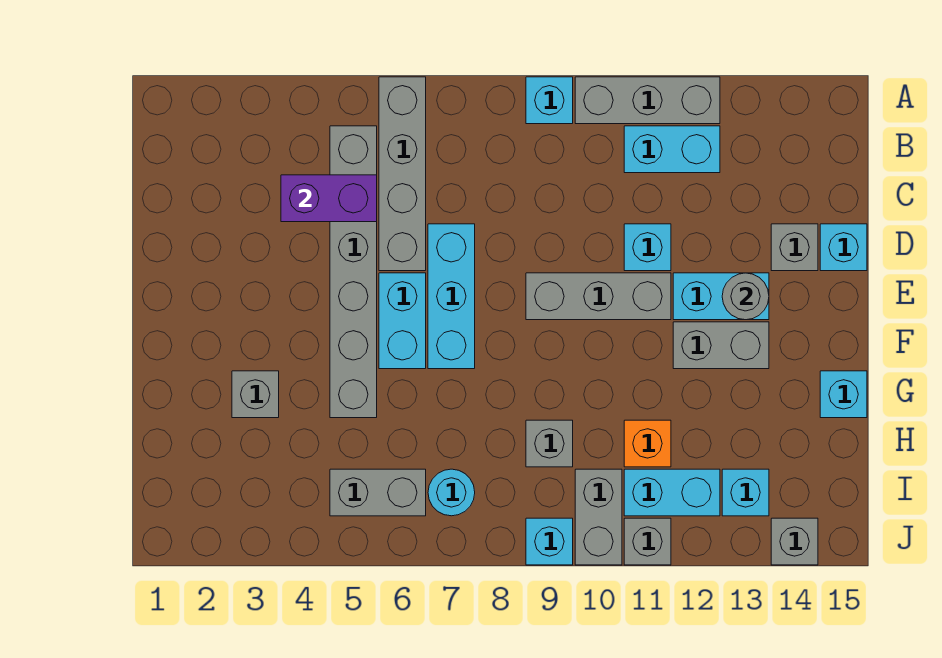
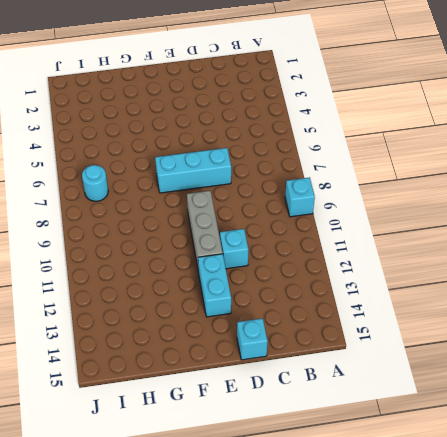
none -> grey brick A6:D6 level 1
none -> grey brick A10:A12 level 1
none -> grey brick B5:G5 level 1

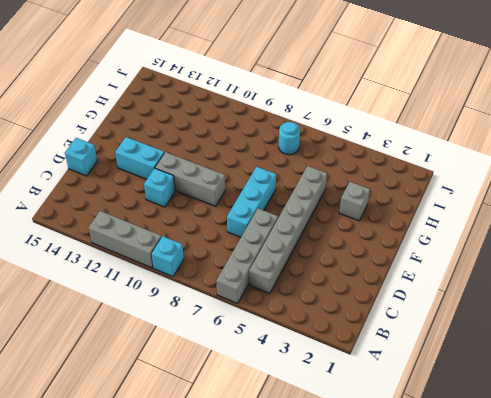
none -> cyan brick B11:B12 level 1
none -> grey brick D14 level 1
none -> cyan brick E6:F6 level 1

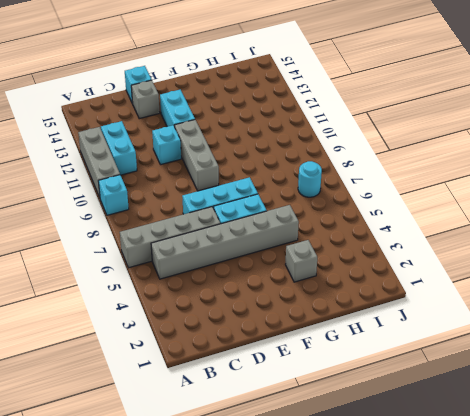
none -> grey brick F12:F13 level 1
none -> cyan brick G15 level 1
none -> grey brick H9 level 1

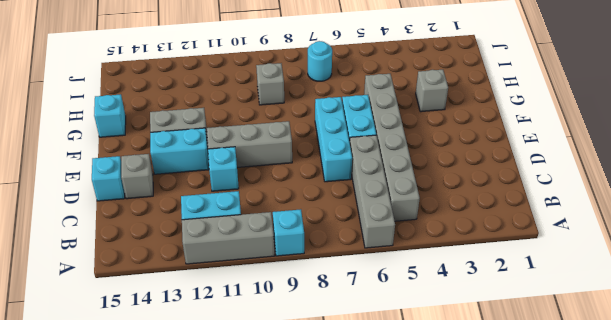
none -> orange brick H11 level 1
none -> grey brick I5:I6 level 1
none -> grey brick I10:J10 level 1

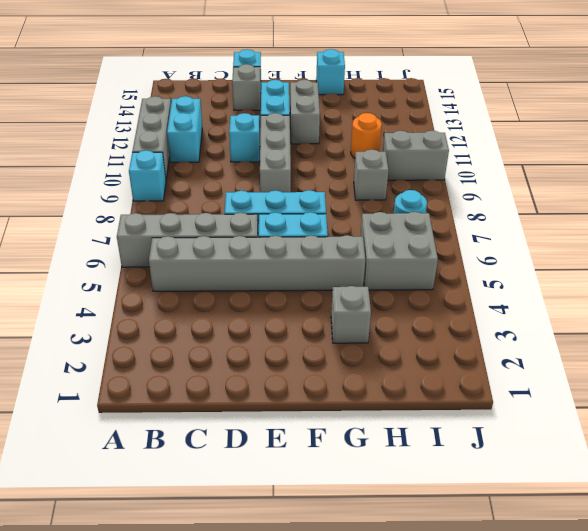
grey brick H5:I6 level 1 -> grey brick I5:I6 level 1
orange round brick H11 level 1 -> orange brick H11 level 1
none -> cyan brick I11:I12 level 1
none -> cyan brick I13 level 1
none -> cyan brick J9 level 1

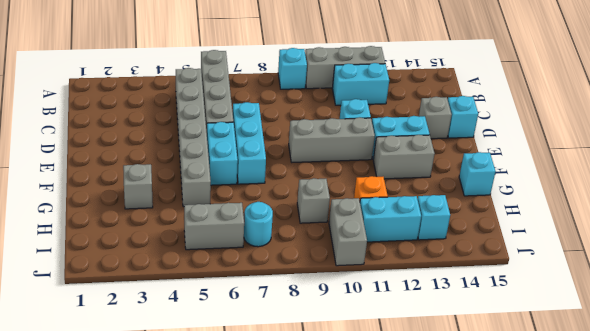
none -> cyan brick J9 level 1
none -> grey brick J11 level 1
none -> grey brick J14 level 1

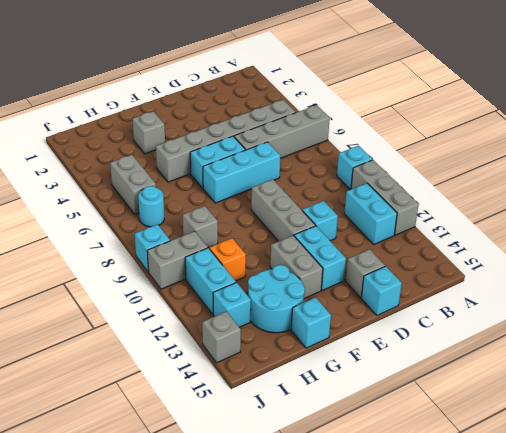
cyan round brick G13:H14 level 1 -> none
none -> grey brick J11 level 1
none -> purple brick C4:C5 level 2
none -> grey round brick E13 level 2

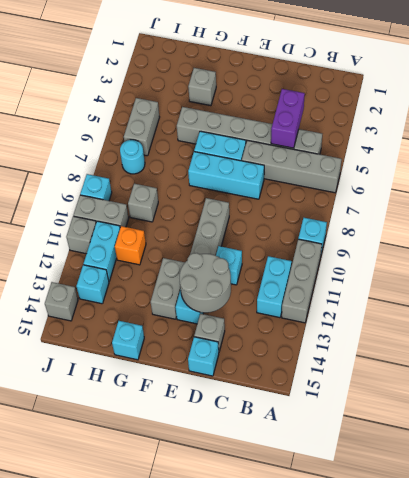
grey round brick D12:E13 level 2 -> grey round brick E13 level 2

